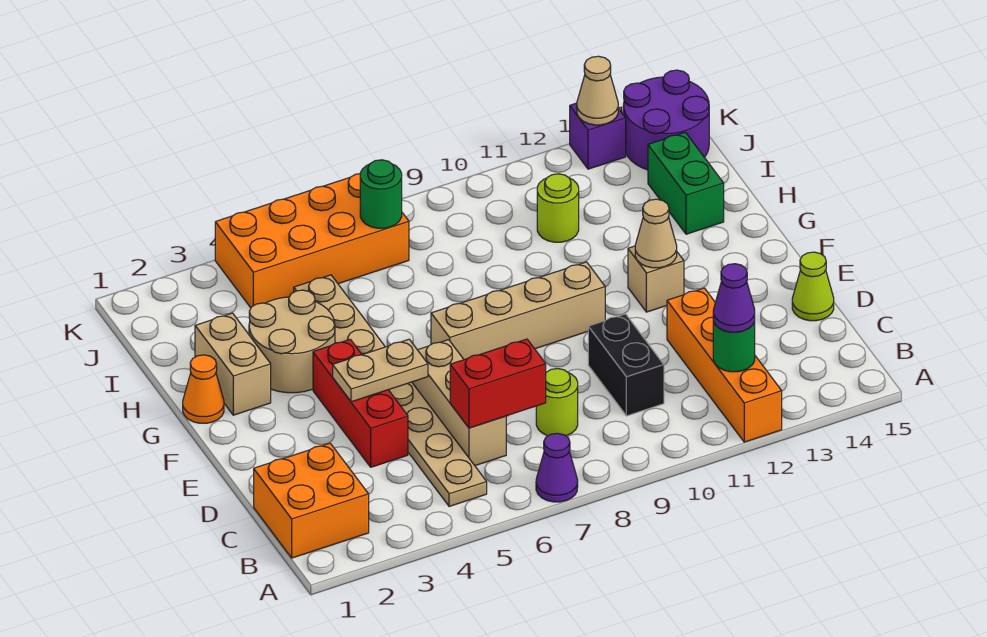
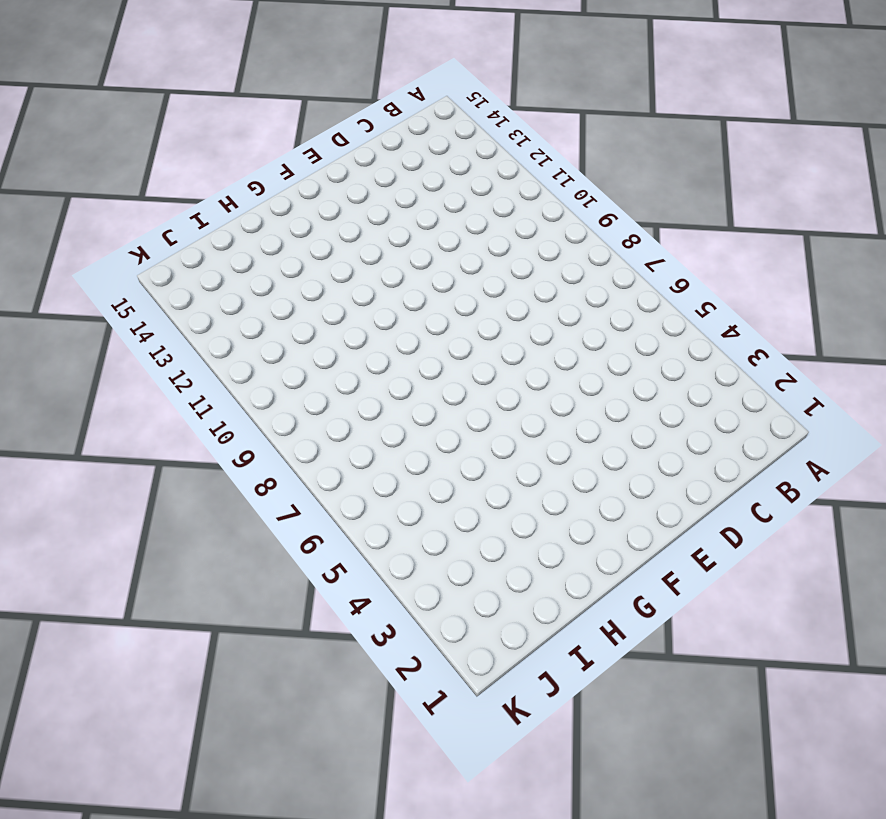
none -> purple cone A7 level 1
none -> orange brick A12:D12 level 1
none -> orange brick B1:C2 level 1

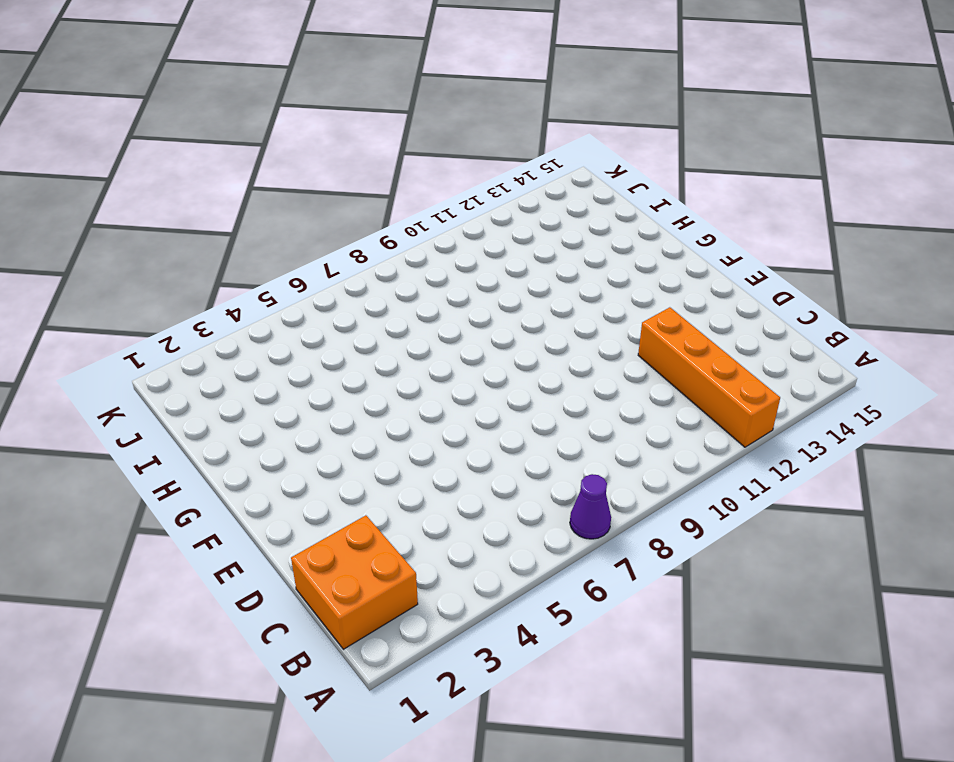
none -> tan plate B5:I5 level 1
none -> tan brick C6:E6 level 1
none -> lime round brick C8 level 1

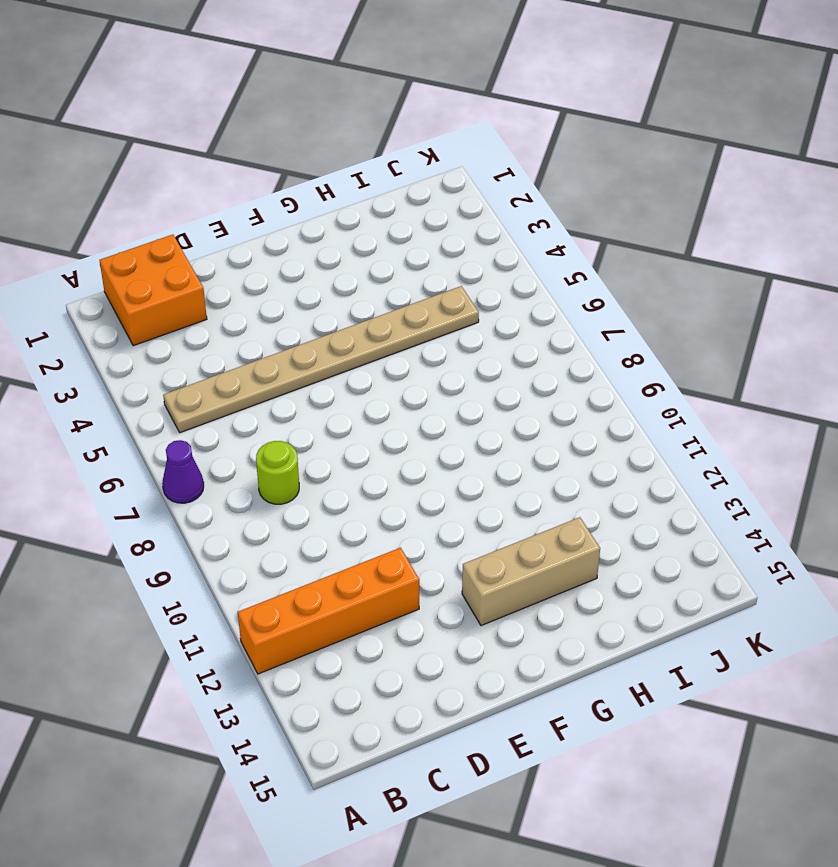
tan brick F13:H13 level 1 -> tan brick C6:E6 level 1
none -> black brick C10:D10 level 1
none -> red brick D4:F4 level 1
none -> lime cone D15 level 1

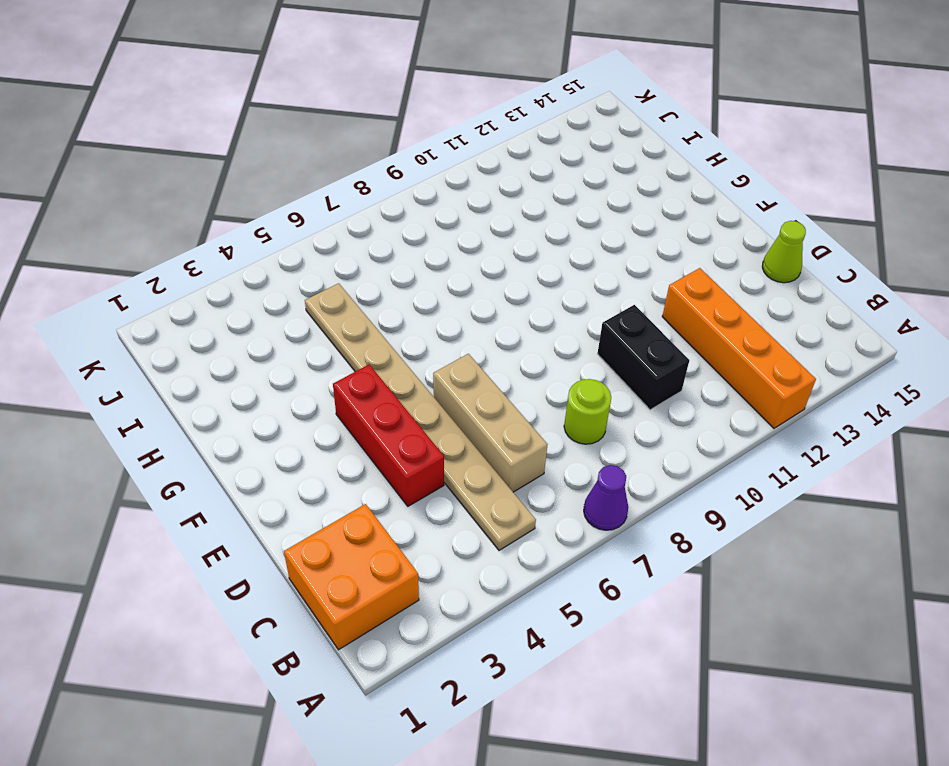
none -> tan brick F7:F10 level 1
none -> tan brick F12 level 1
none -> orange cone G1 level 1

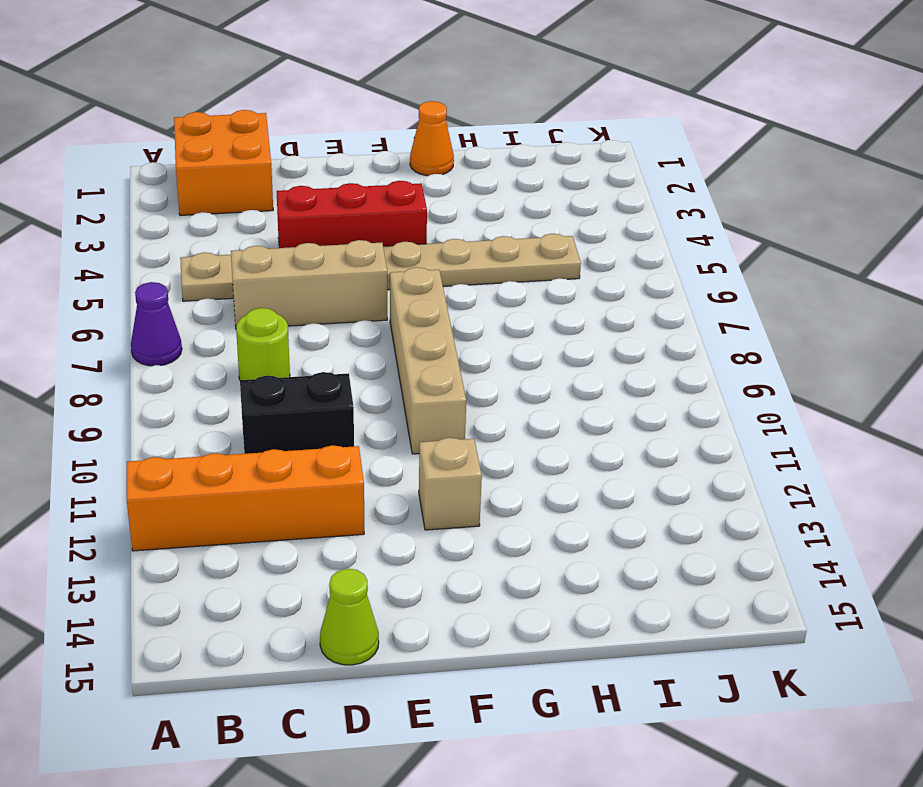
none -> tan brick G2:H2 level 1
none -> tan round brick G3:H4 level 1
none -> green brick H14:I14 level 1

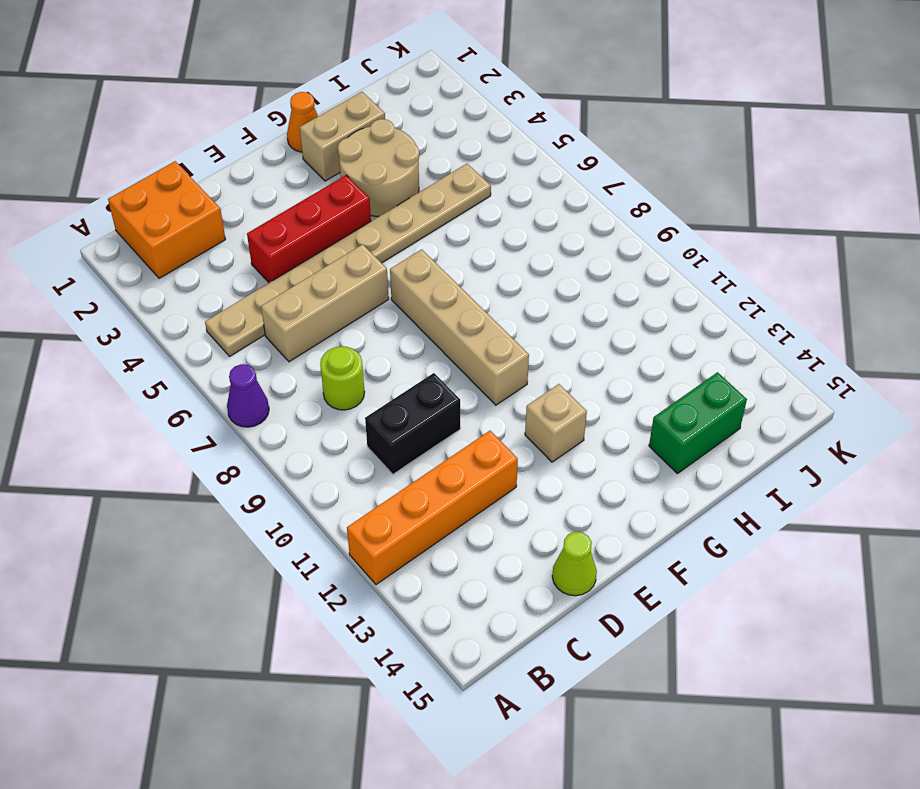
none -> lime round brick I11 level 1
none -> orange brick J4:K7 level 1
none -> purple round brick J14:K15 level 1

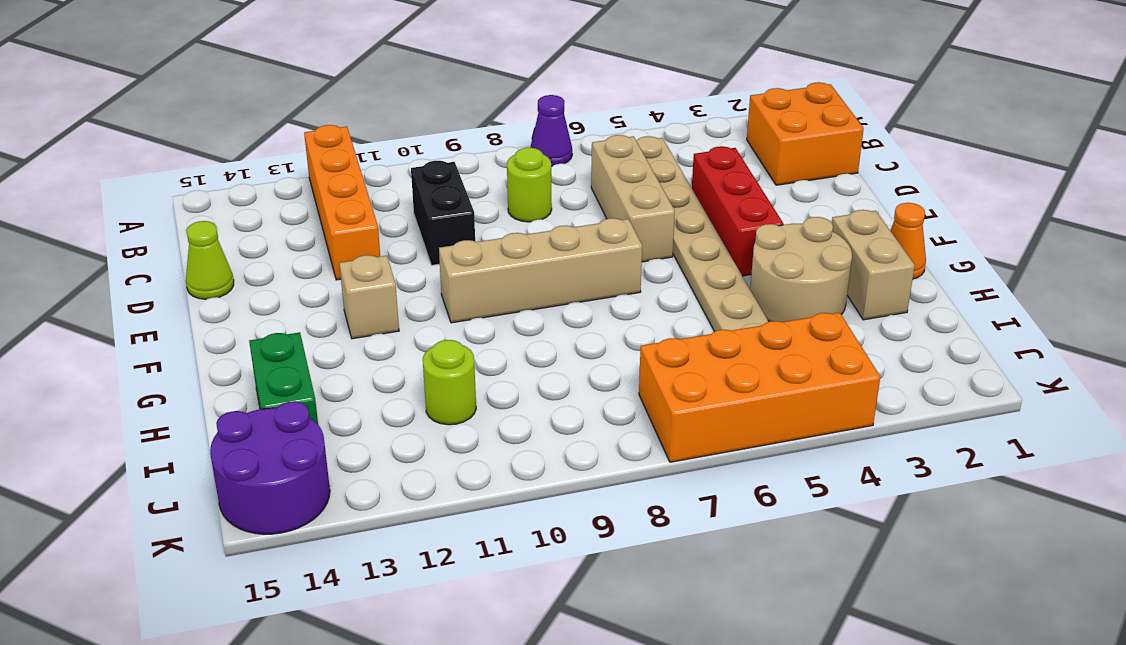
none -> purple brick K13 level 1
none -> green round brick B12 level 2
none -> red brick C6:C7 level 2

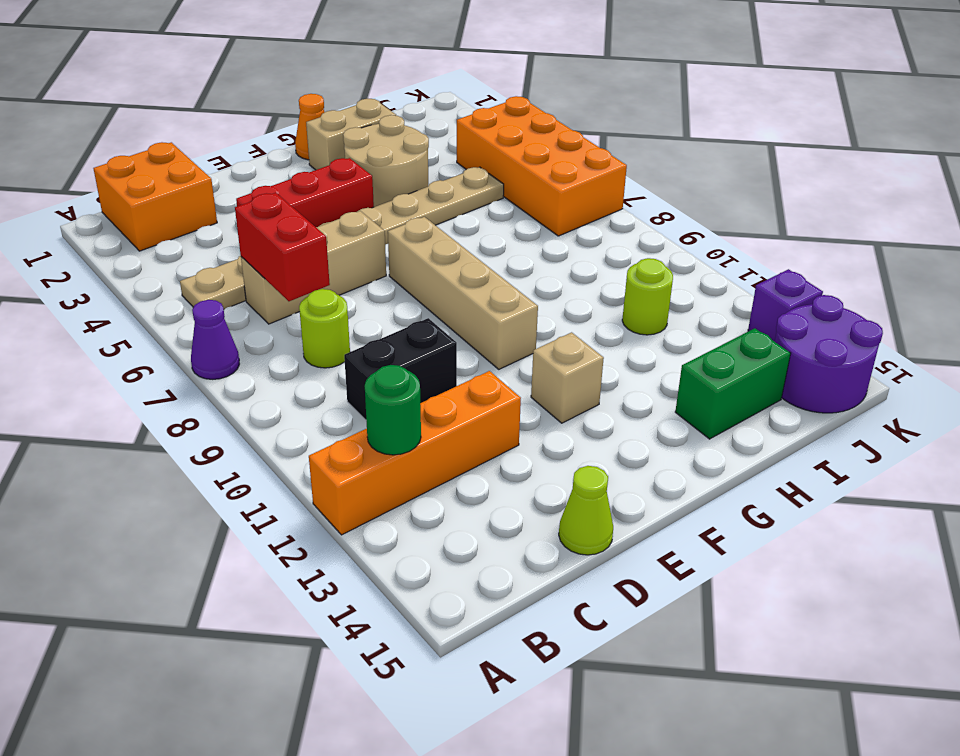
none -> tan plate E4:E5 level 2
none -> tan cone F12 level 2
none -> green round brick J7 level 2

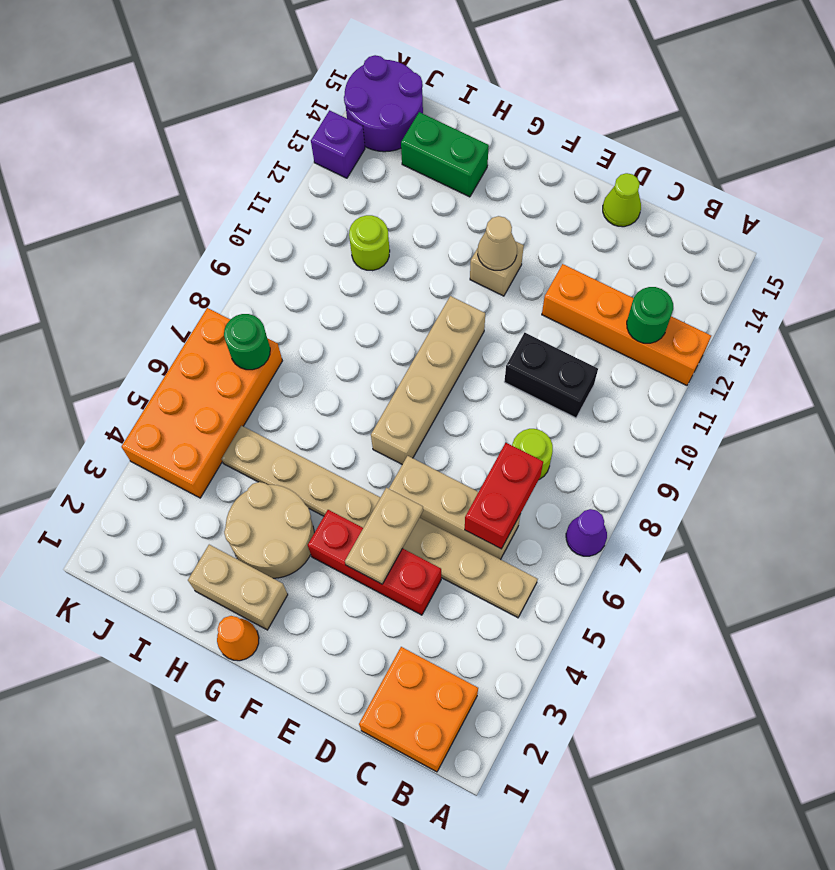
none -> tan cone K13 level 2
none -> purple cone B12 level 3

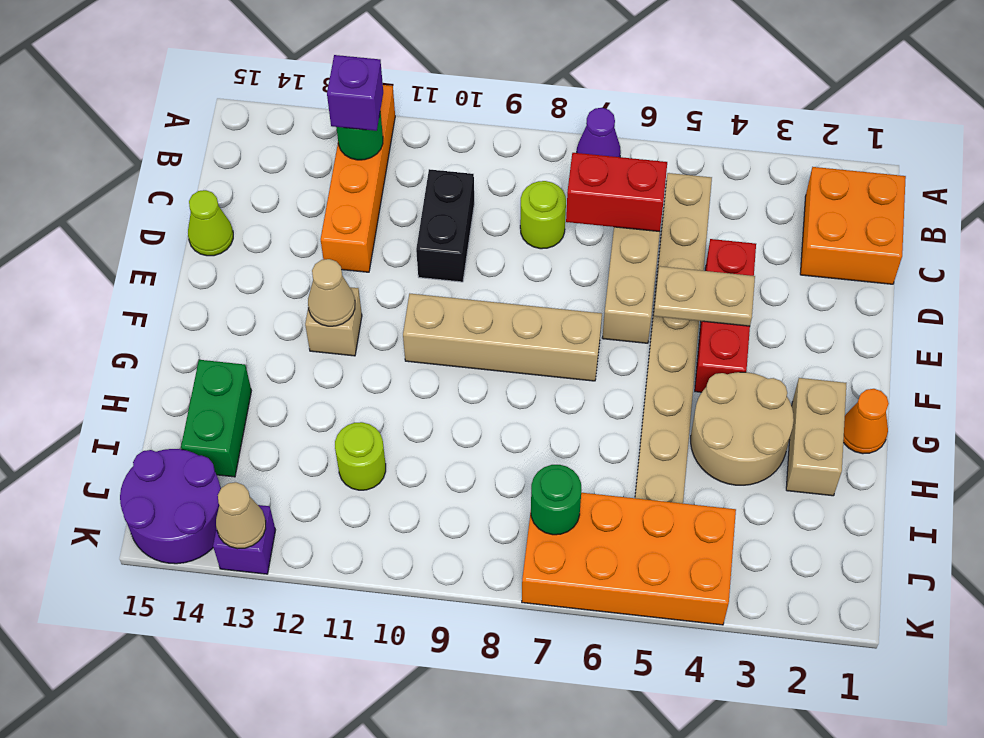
purple brick B12 level 3 -> purple cone B12 level 3

